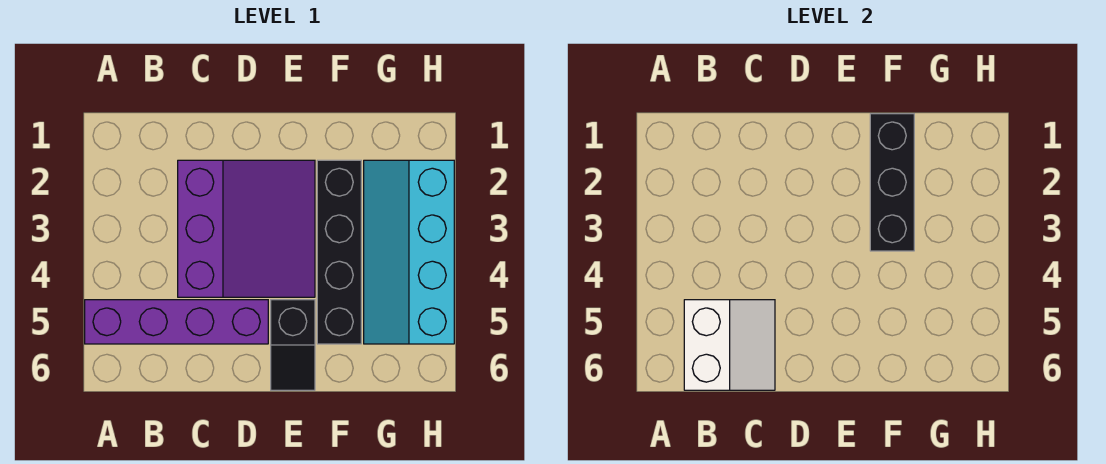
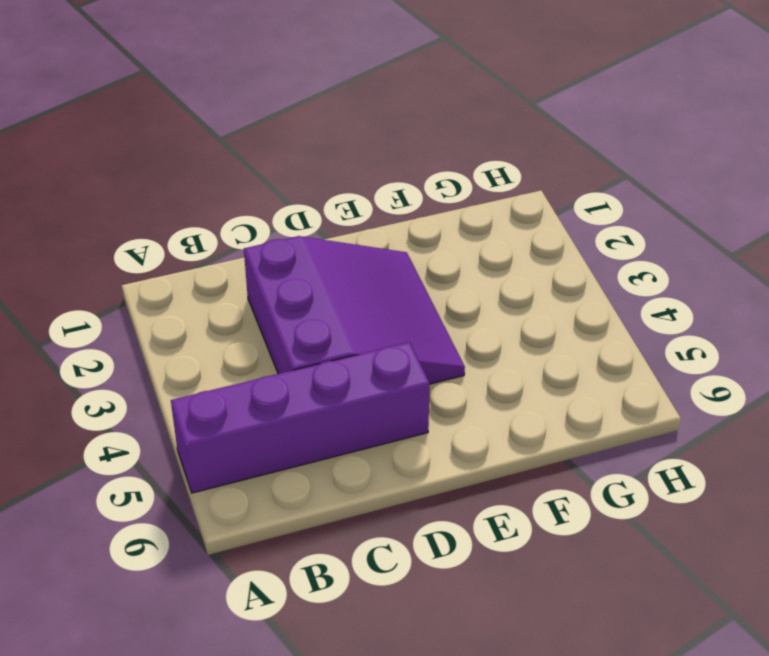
none -> black slope E5:E6 level 1 top 5
none -> black brick F2:F5 level 1

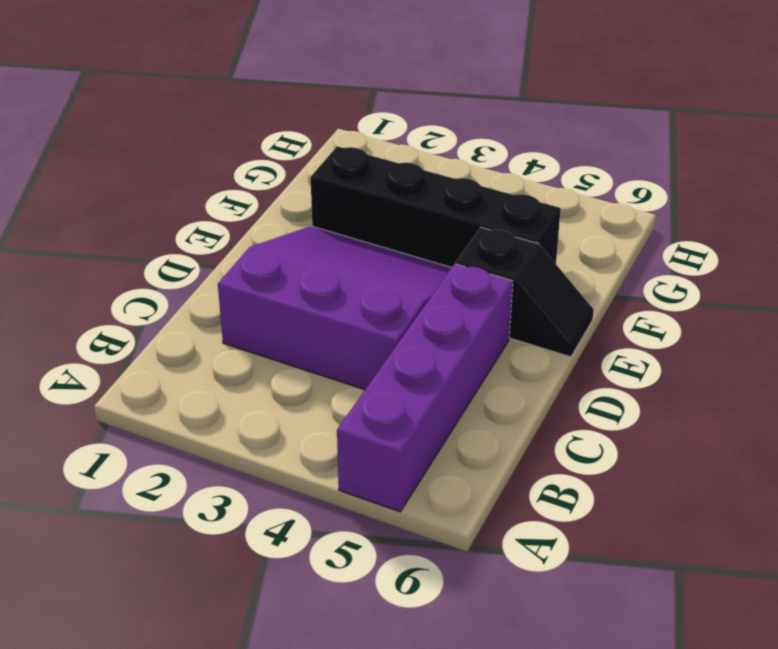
none -> cyan slope G2:H5 level 1 top H
none -> white slope B5:C6 level 2 top B

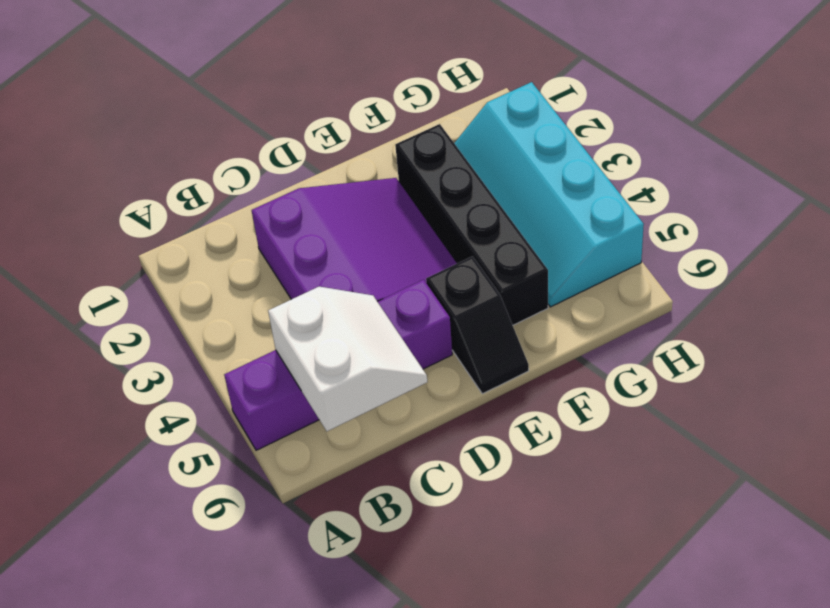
none -> black brick F1:F3 level 2

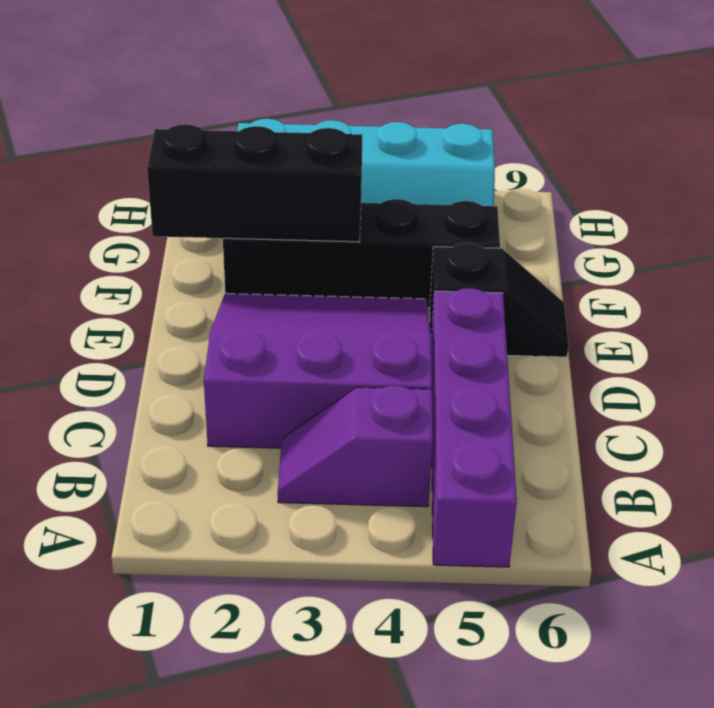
purple slope B3:B4 level 1 top 4 -> none
none -> white slope B5:C6 level 2 top B

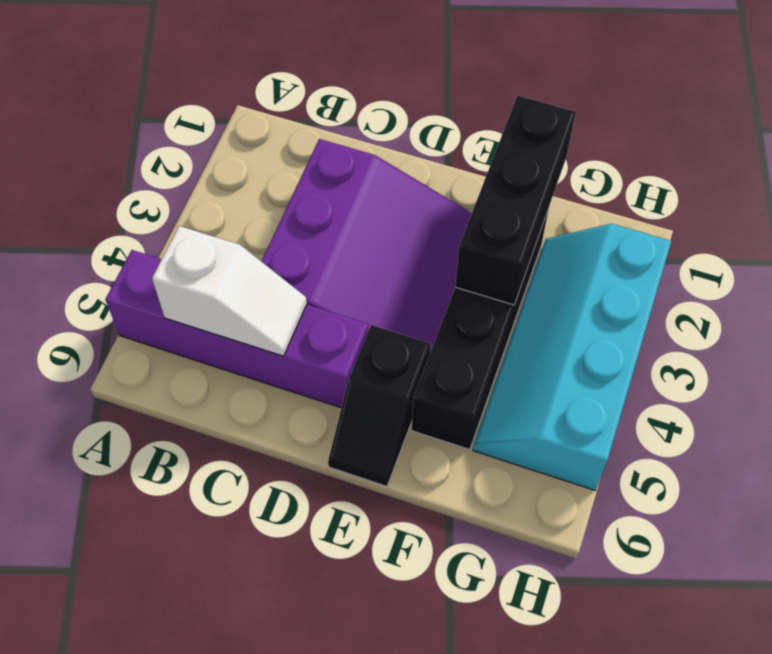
white slope B5:C5 level 2 top B -> white slope B5:C6 level 2 top B

